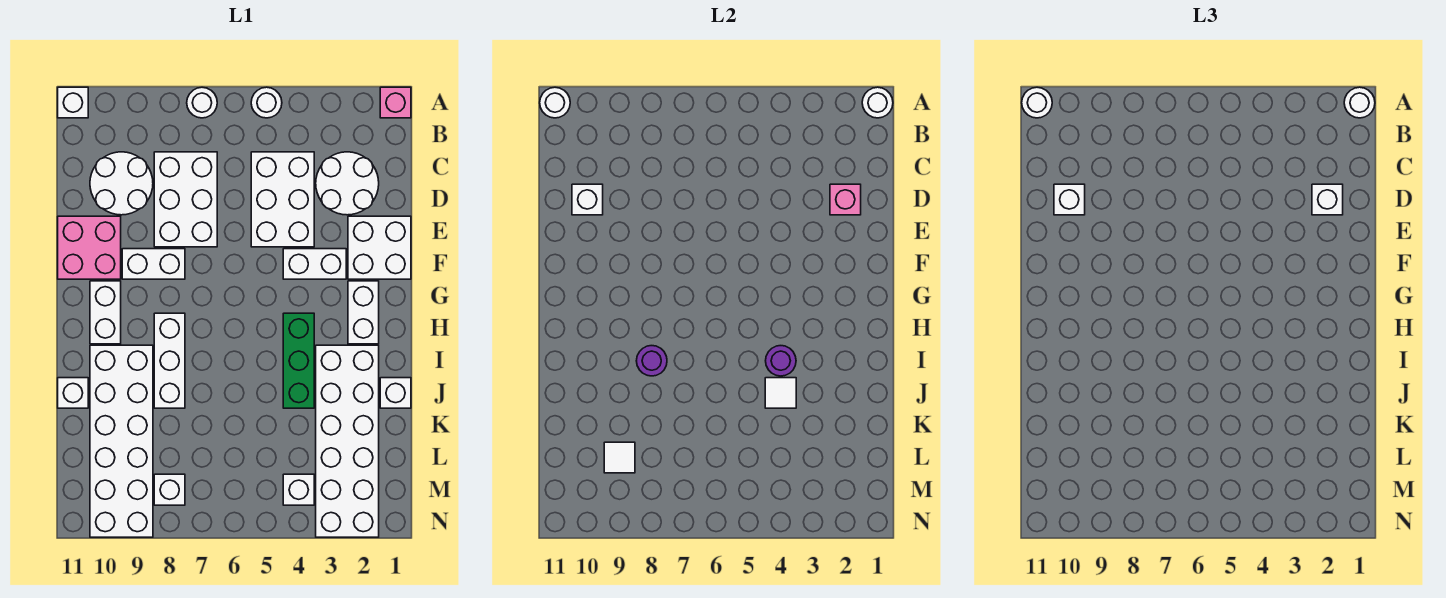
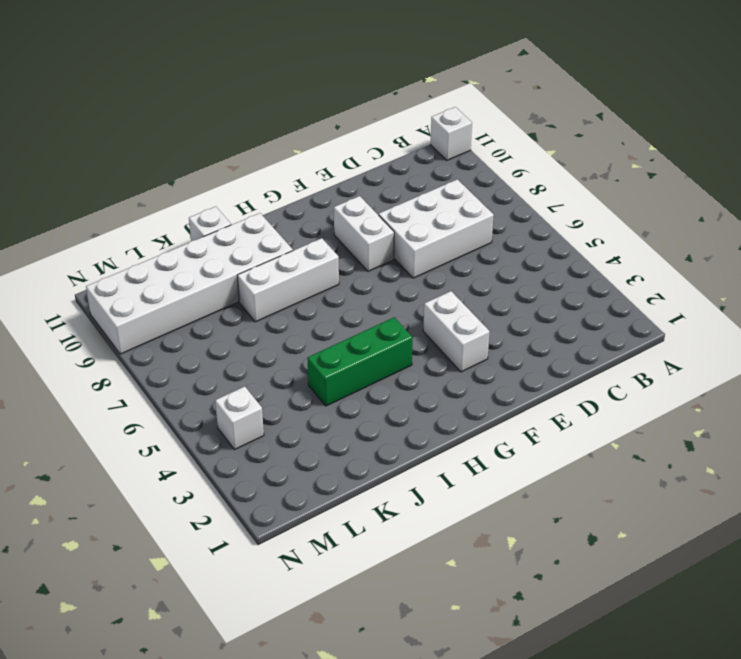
none -> pink brick A1 level 1
none -> white round brick A5 level 1
none -> white round brick A7 level 1
none -> white round brick C2:D3 level 1

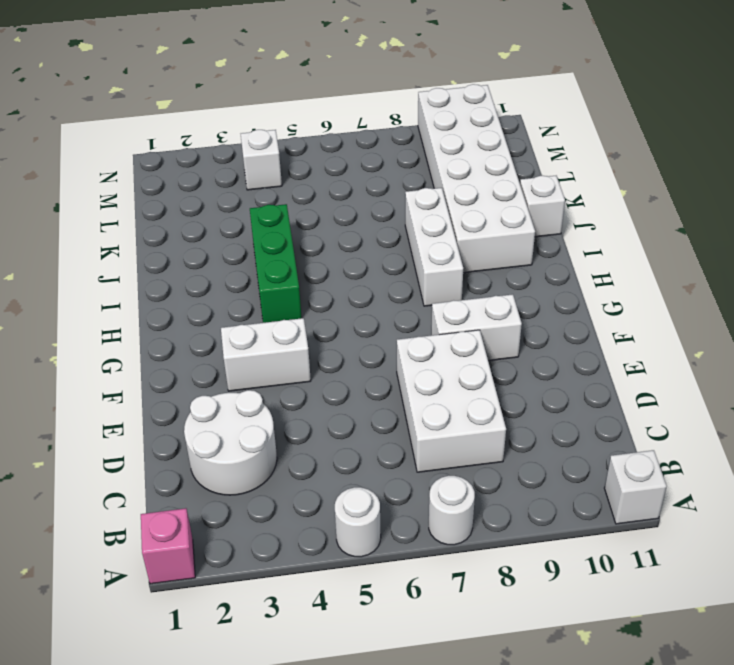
none -> white brick C4:E5 level 1
none -> white round brick C9:D10 level 1
none -> white brick E1:F2 level 1
none -> pink brick E10:F11 level 1

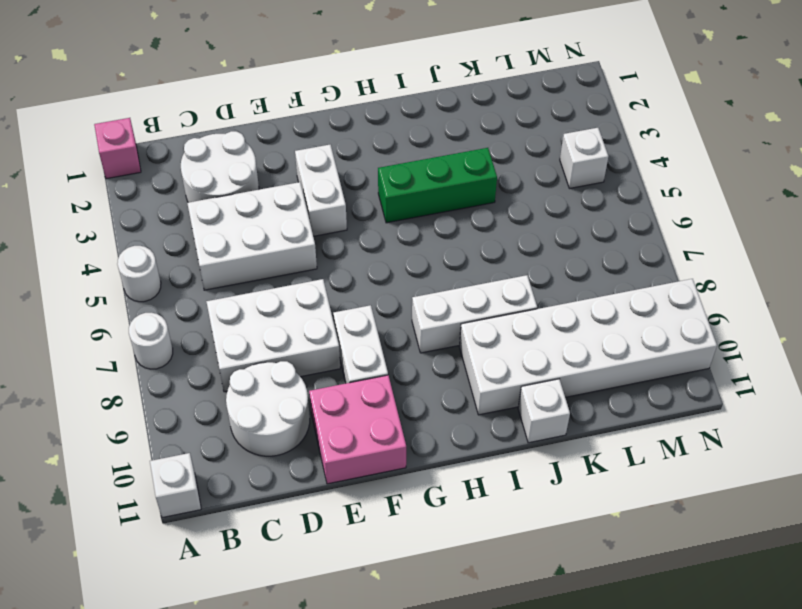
none -> white brick E1:F2 level 1
none -> white brick G2:H2 level 1
none -> white brick G10:H10 level 1
none -> white brick I2:N3 level 1

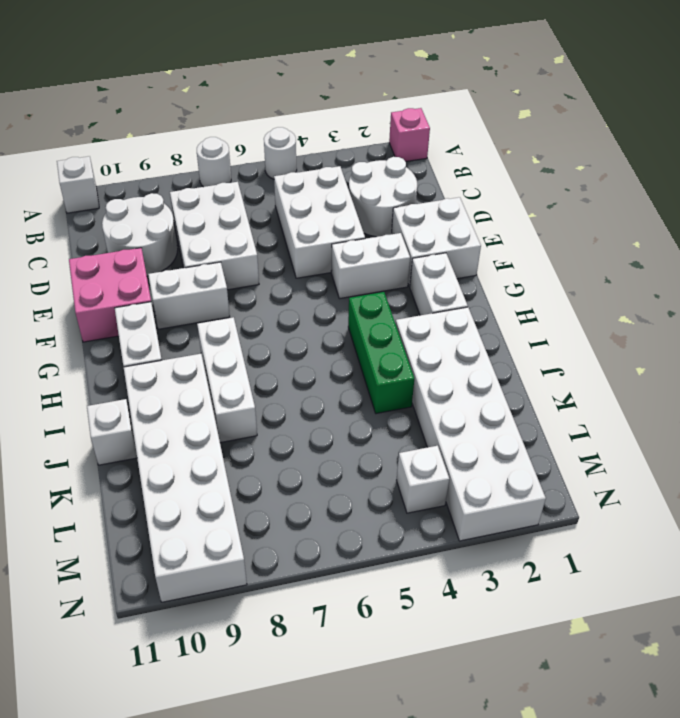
none -> white brick J1 level 1
none -> white brick M8 level 1
none -> white round brick A1 level 2
none -> white round brick A11 level 2

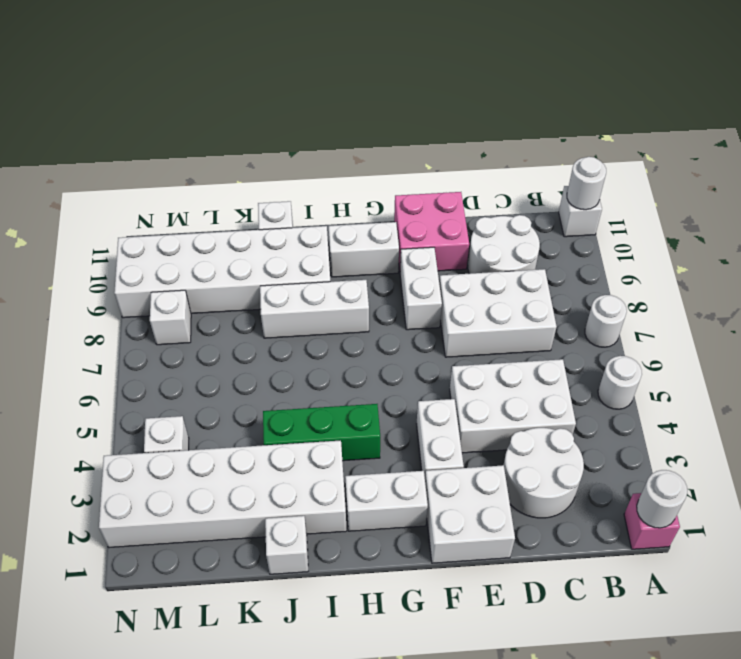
none -> pink brick D2 level 2
none -> white brick D10 level 2
none -> purple round brick I4 level 2
none -> purple round brick I8 level 2

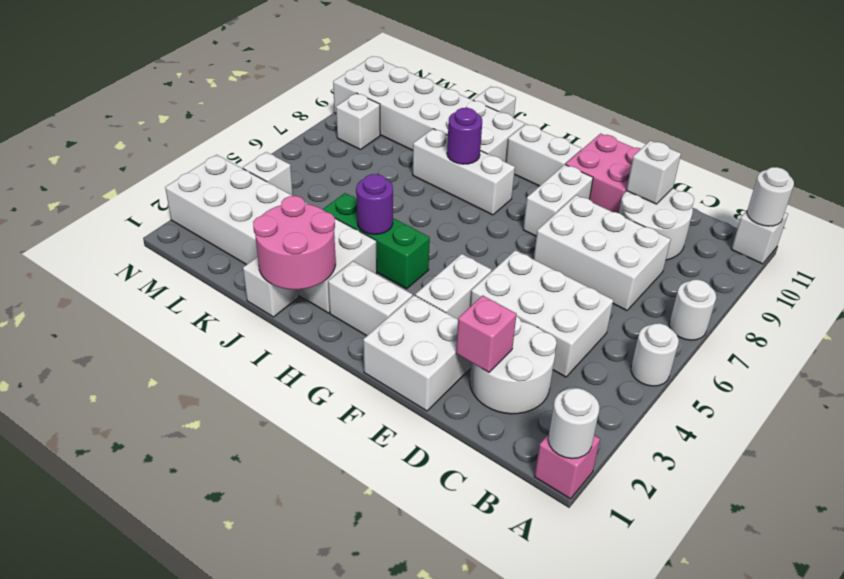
pink round brick I1:J2 level 2 -> none
none -> white tile J4 level 2
none -> white tile L9 level 2
none -> white round brick A1 level 3
none -> white round brick A11 level 3

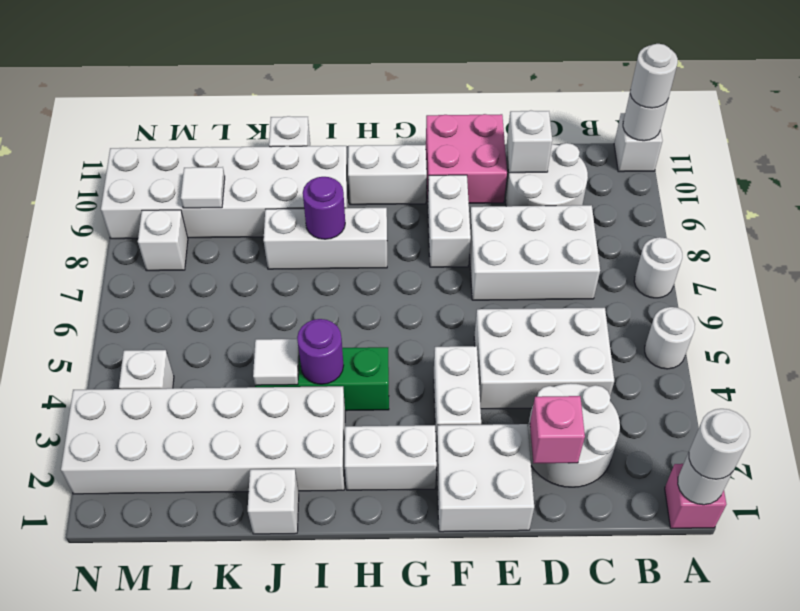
none -> white brick D2 level 3
none -> white brick D10 level 3

